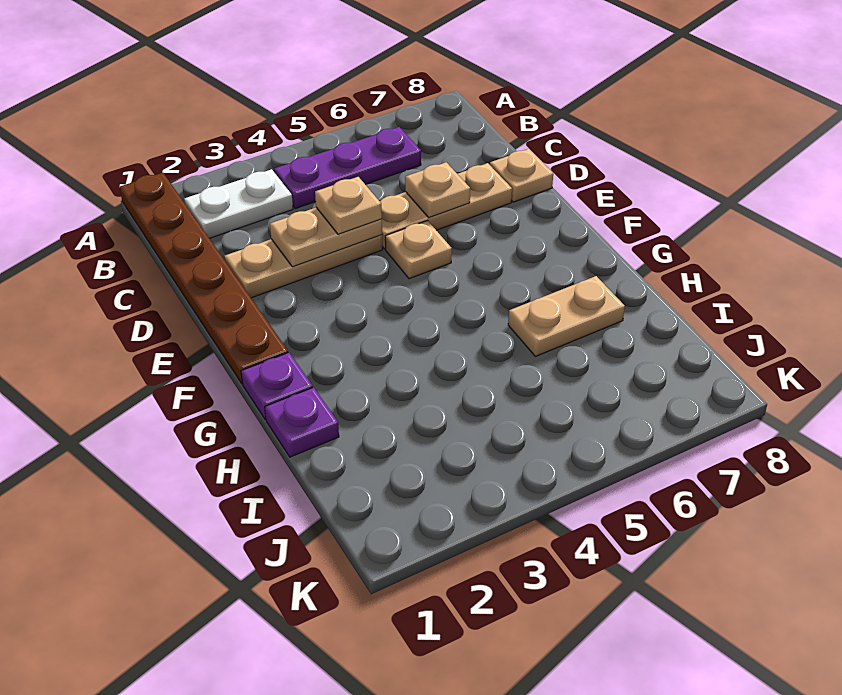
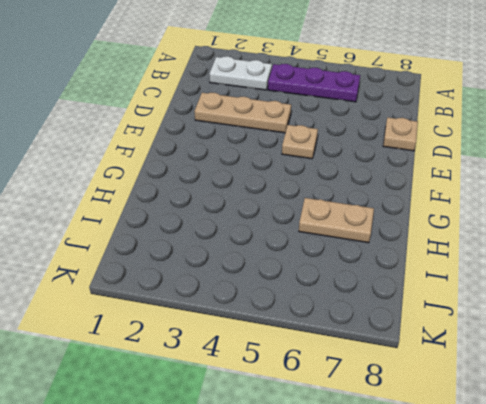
none -> brown plate A1:F1 level 1
none -> tan plate D5:D7 level 1
none -> purple plate G1 level 1

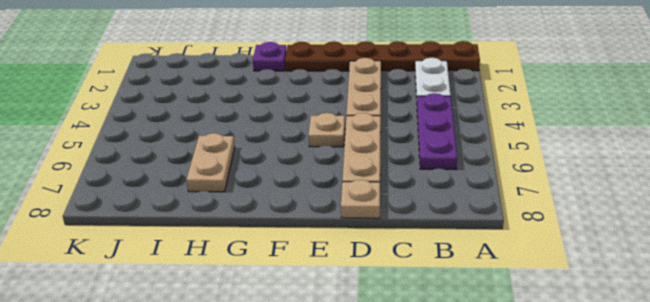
none -> purple plate H1 level 1
none -> tan plate D3:D4 level 2
none -> tan plate D6 level 2

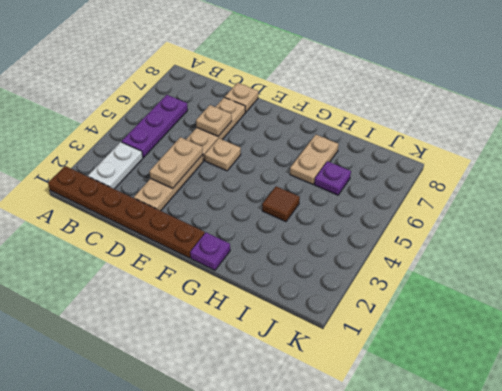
brown tile H4 level 1 -> none
purple plate I6 level 1 -> purple plate H1 level 1
none -> tan plate D4 level 3

